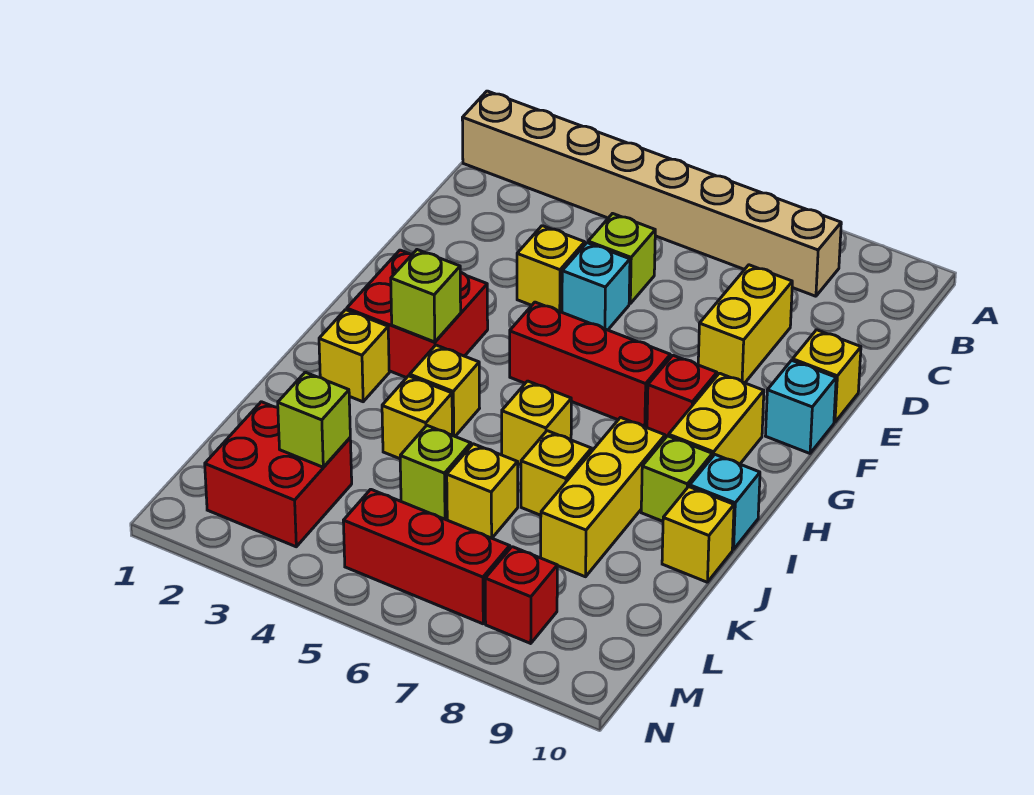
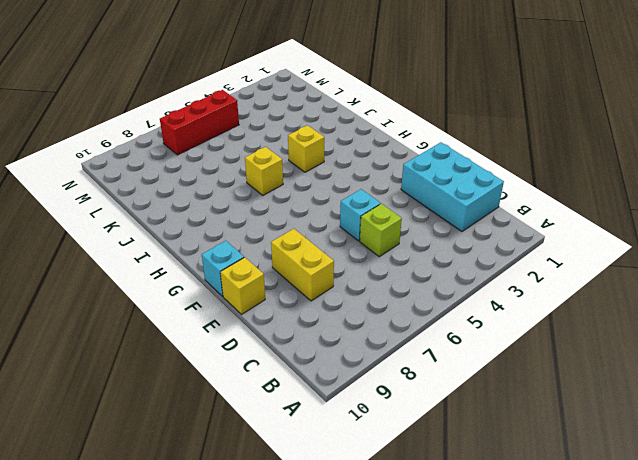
cyan brick C1:E2 level 1 -> none
none -> tan brick B1:B8 level 1
none -> yellow brick E4 level 1
none -> red brick G2:H3 level 1

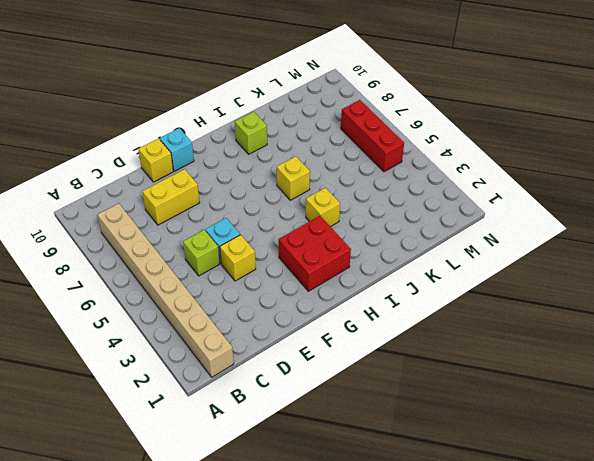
none -> red brick G5:G7 level 1
none -> red brick G8 level 1
none -> yellow brick G9:H9 level 1

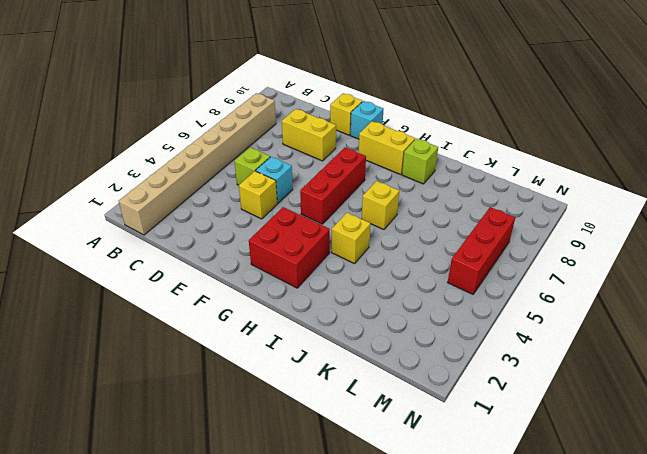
none -> red brick G8 level 1
none -> yellow brick I2 level 1
none -> yellow brick I8:K8 level 1

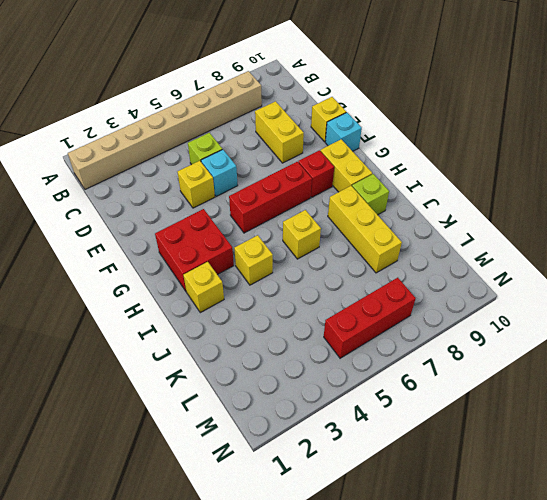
none -> cyan brick I10 level 1
none -> yellow brick J4 level 1
none -> yellow brick J7 level 1

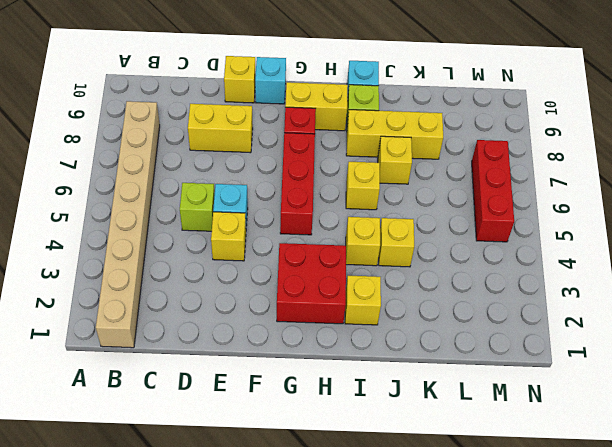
none -> yellow brick J10 level 1
none -> lime brick K5 level 1
none -> yellow brick K6 level 1

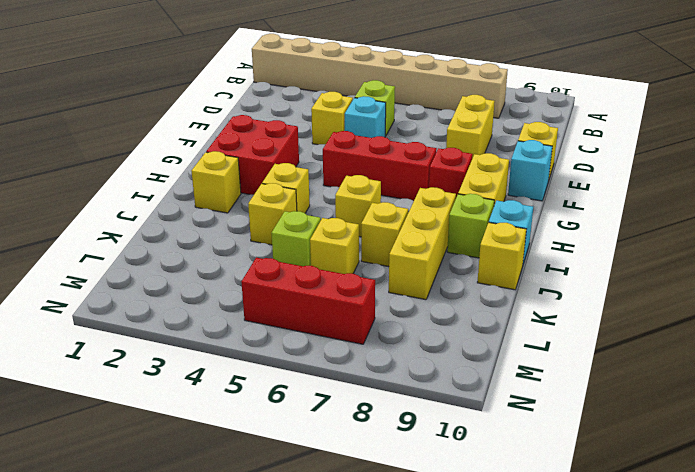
none -> red brick L2:M3 level 1
none -> red brick M8 level 1
none -> lime brick H3 level 2

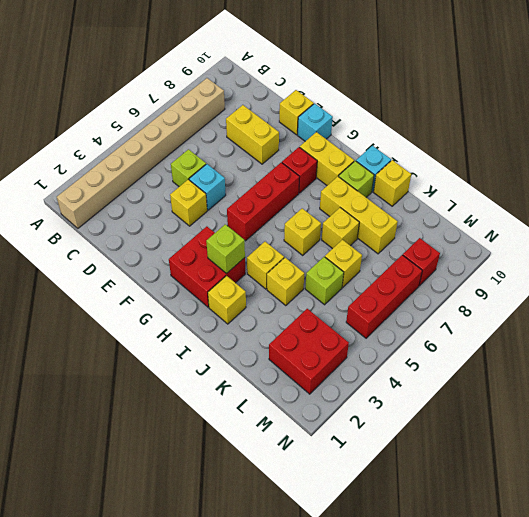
none -> lime brick L3 level 2

